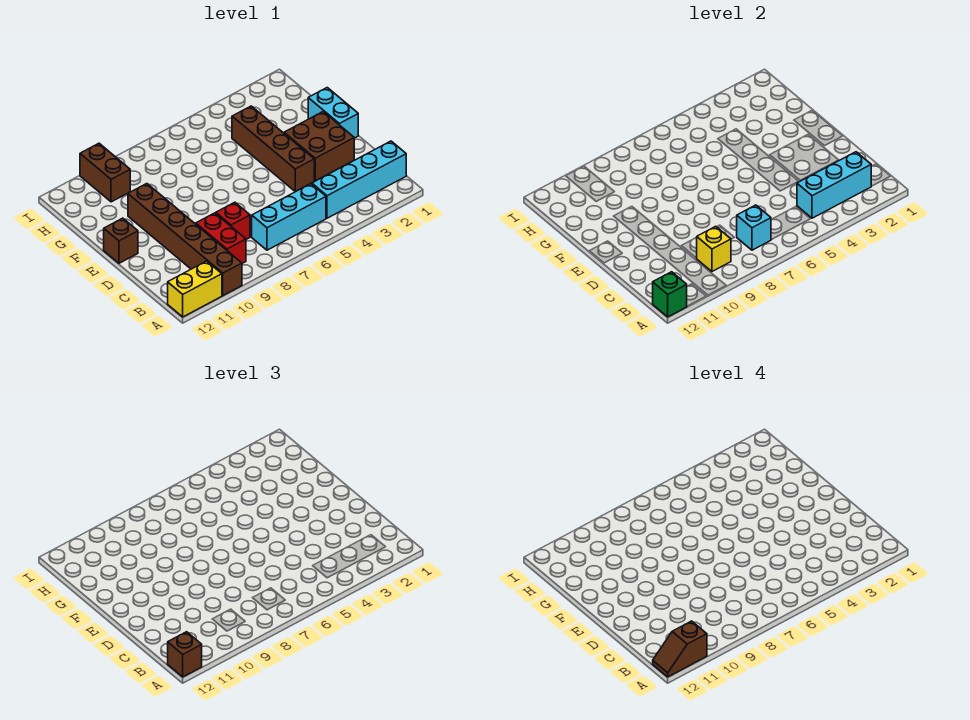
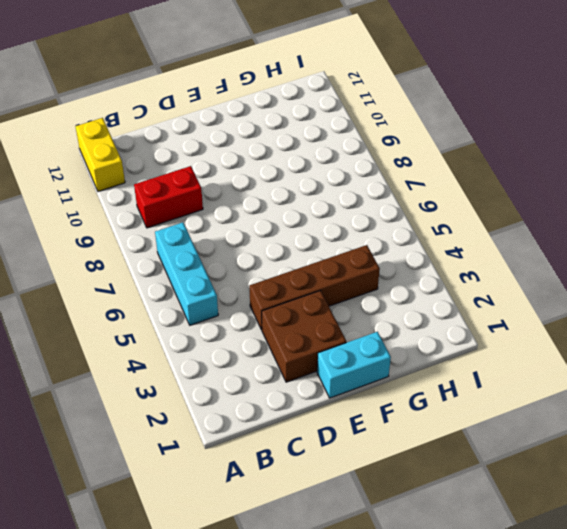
none -> brown brick A10:F10 level 1
none -> cyan brick B1:B4 level 1
none -> red brick C8 level 1

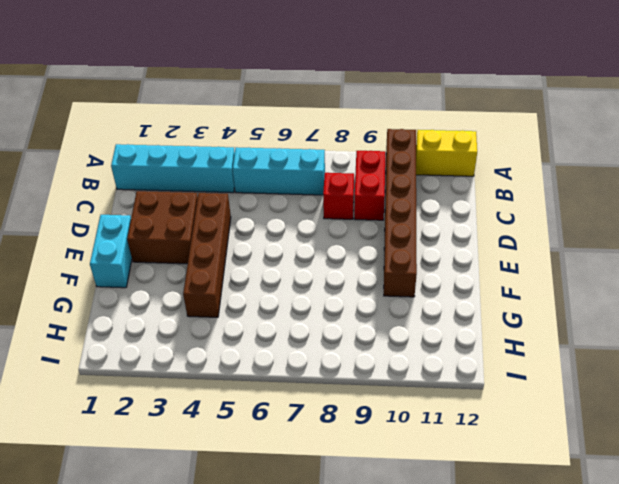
none -> brown brick E12 level 1
none -> brown brick H10:I10 level 1
none -> green brick A12 level 2

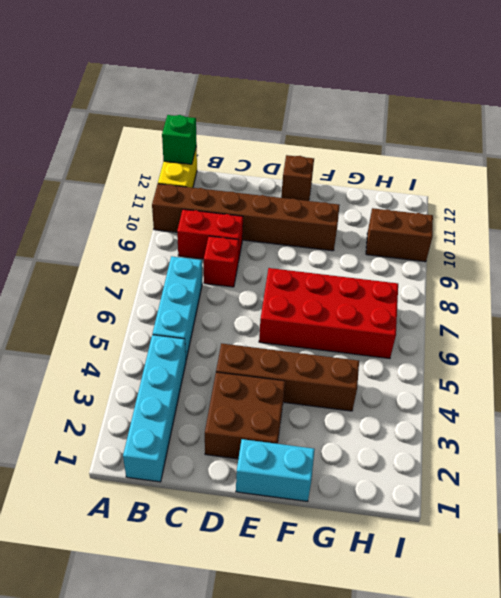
red brick E6:H7 level 1 -> none
none -> cyan brick B2:B4 level 2
none -> cyan brick B7 level 2
none -> yellow brick B9 level 2

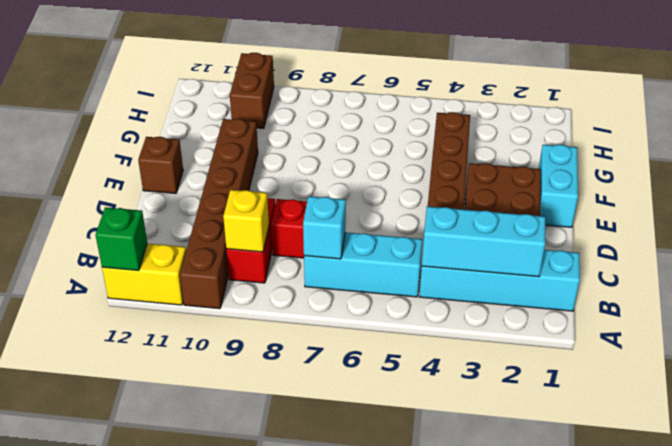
none -> brown brick A12 level 3
none -> brown slope A11:A12 level 4 top 11

